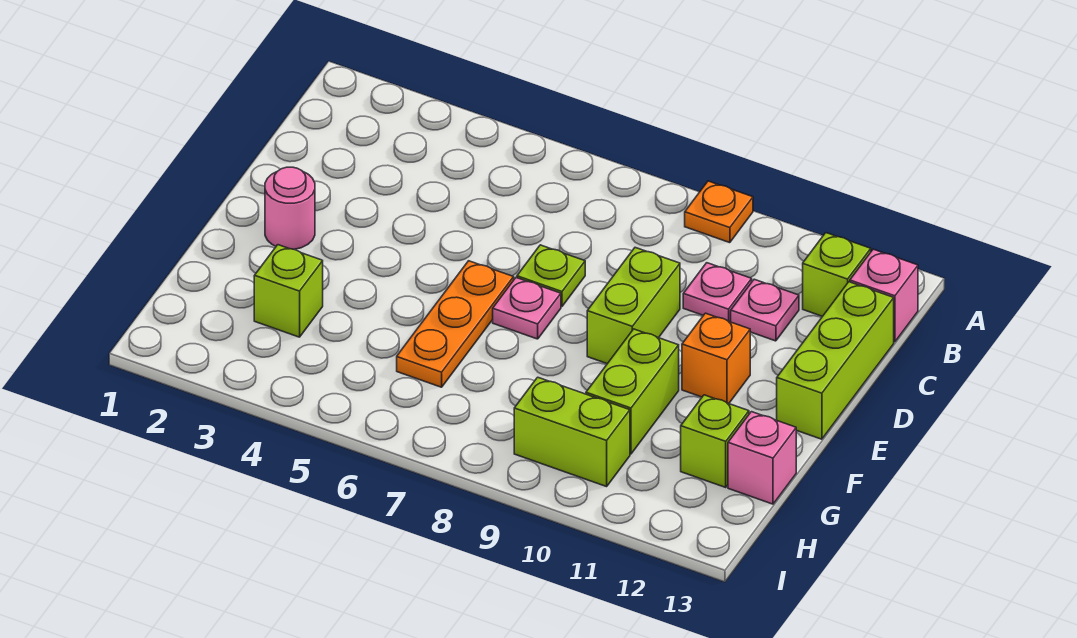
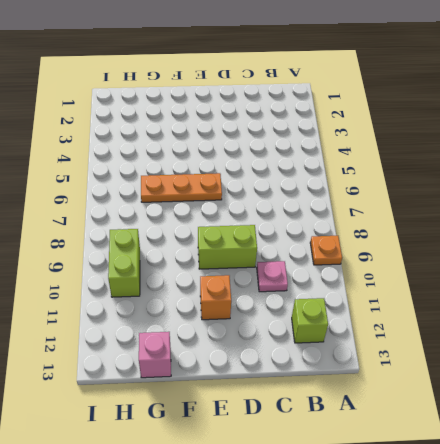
none -> pink brick B13 level 1
none -> pink plate C11 level 1
none -> lime brick C13:E13 level 1

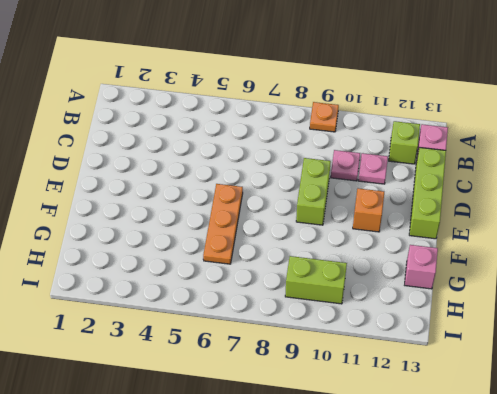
none -> lime plate D7 level 1
none -> pink round brick E2 level 1
none -> pink plate E7 level 1

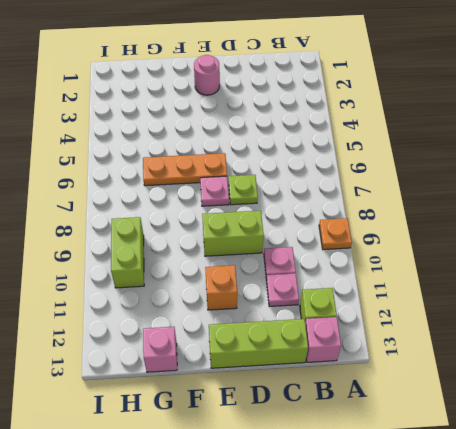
none -> lime brick F10:G10 level 1
none -> lime brick G3 level 1
none -> lime brick G12 level 1

